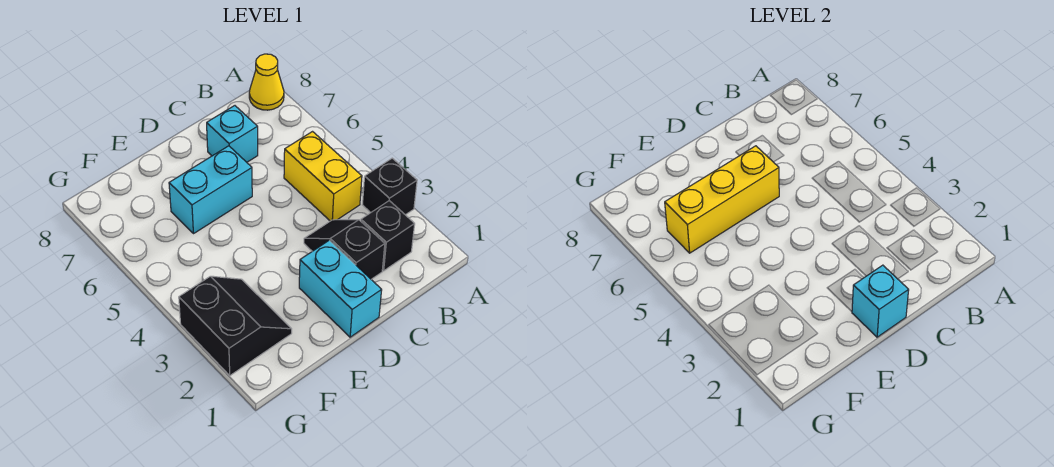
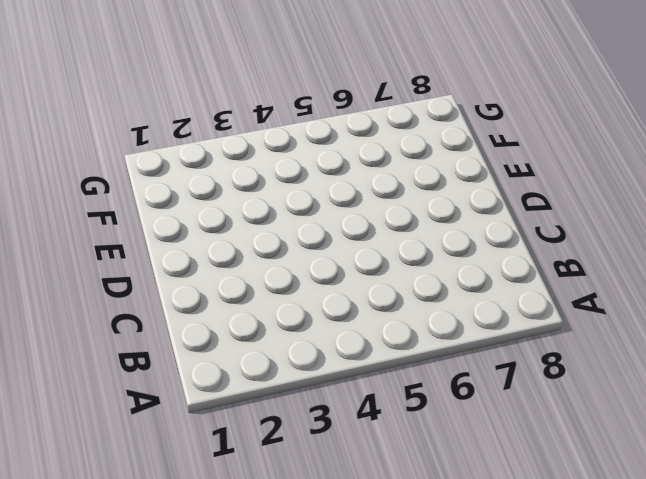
none -> black brick A3 level 1
none -> yellow cone A8 level 1

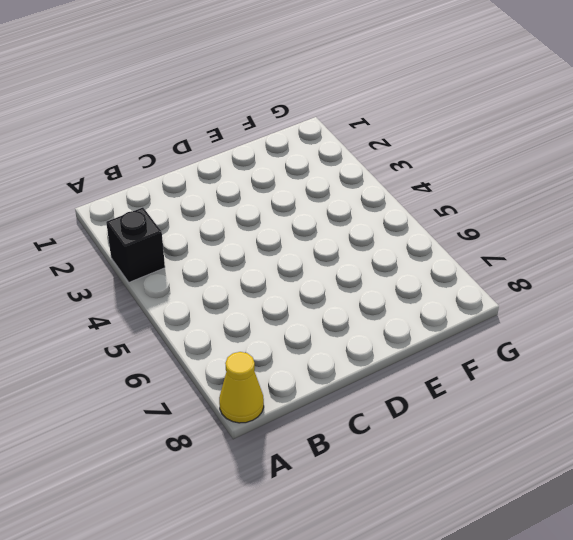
none -> black brick B2 level 1
none -> yellow brick B4:B5 level 1

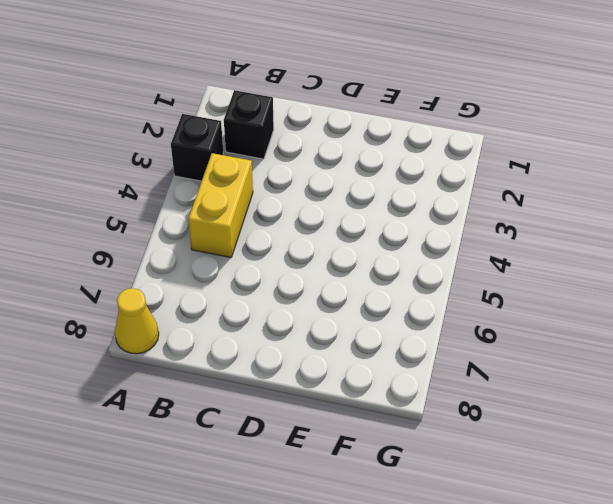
none -> black slope C2:C3 level 1 top 2
none -> cyan brick C7 level 1

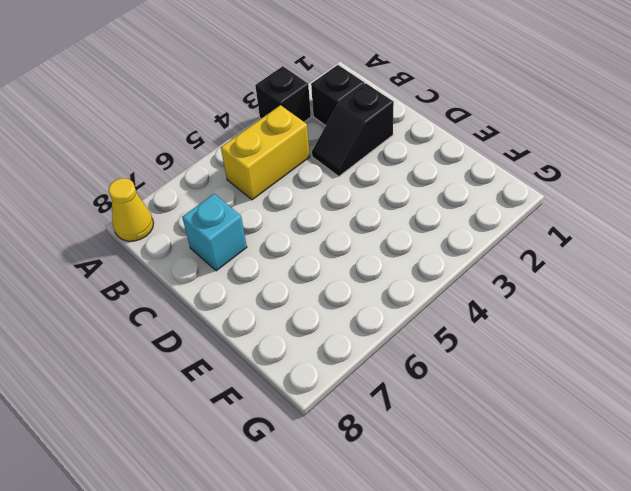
none -> cyan brick D1:D2 level 1
none -> cyan brick D6:E6 level 1

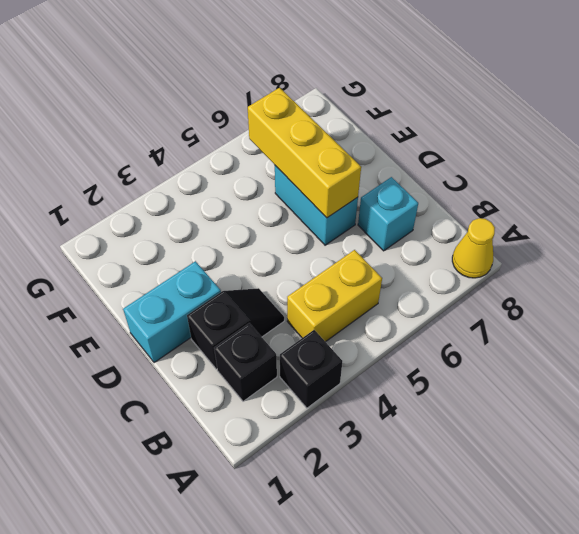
none -> black slope F2:G3 level 1 top G
none -> cyan brick D1 level 2

